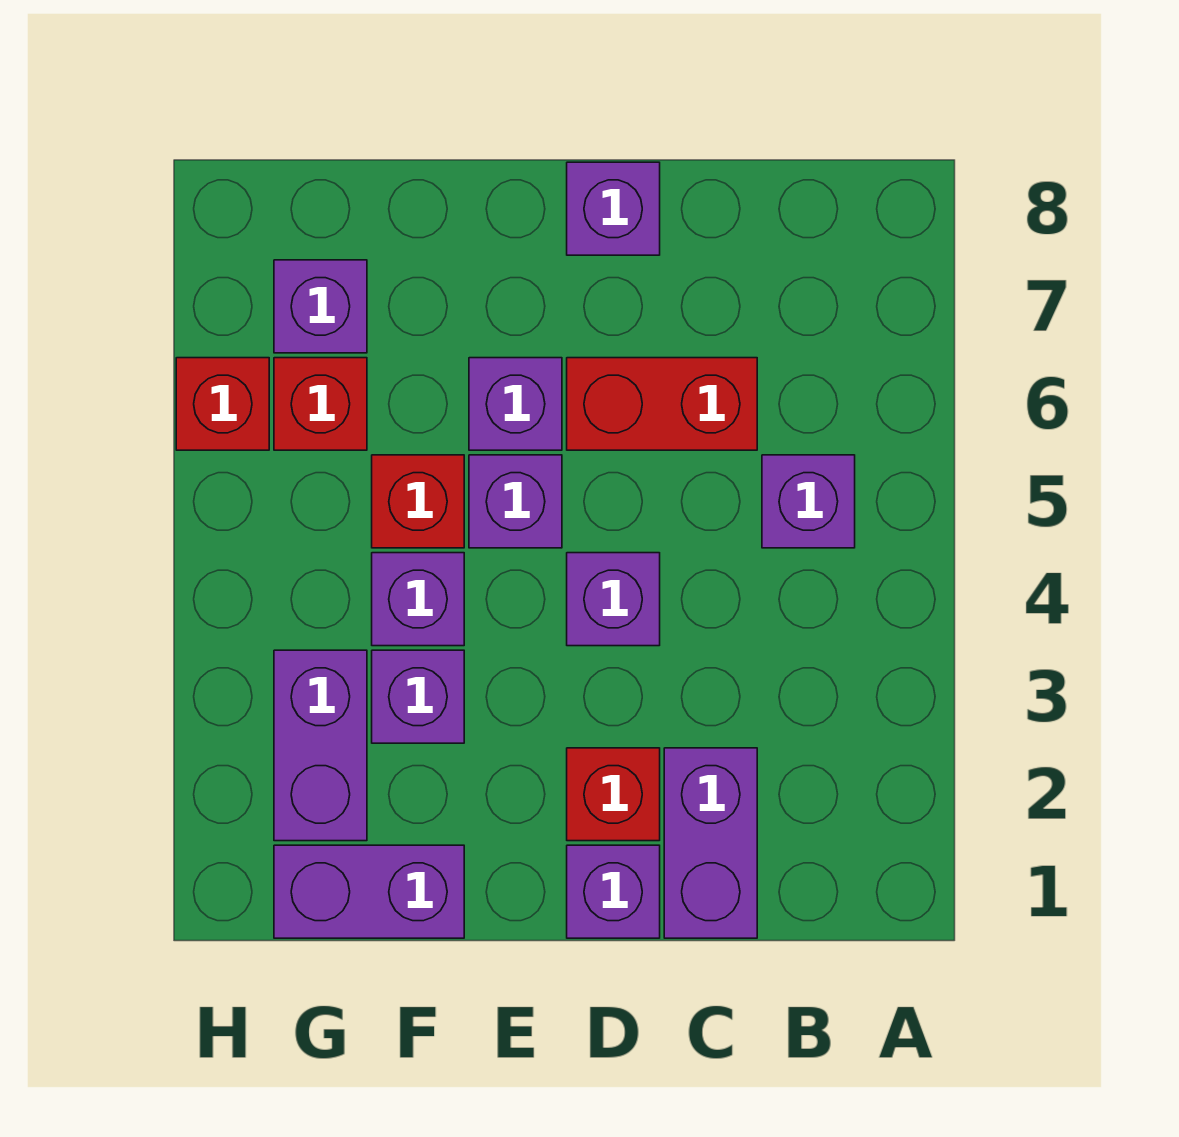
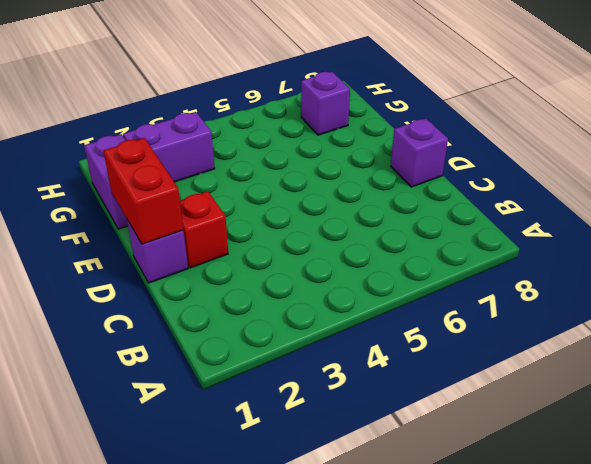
red brick D1:E1 level 2 -> red brick C6:D6 level 1
none -> purple brick B5 level 1
none -> purple brick C1:C2 level 1
none -> purple brick D4 level 1

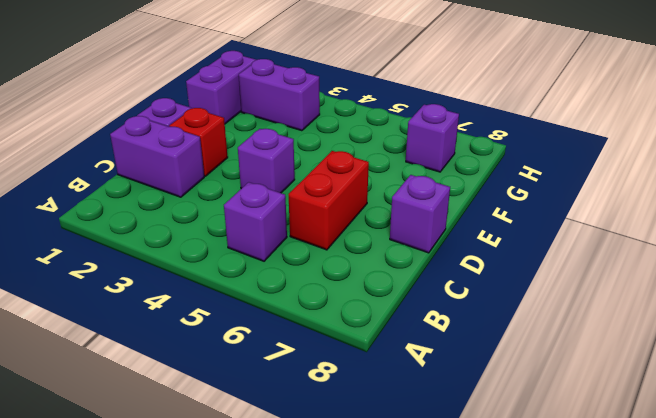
none -> purple brick E5 level 1
none -> purple brick E6 level 1
none -> purple brick F3 level 1

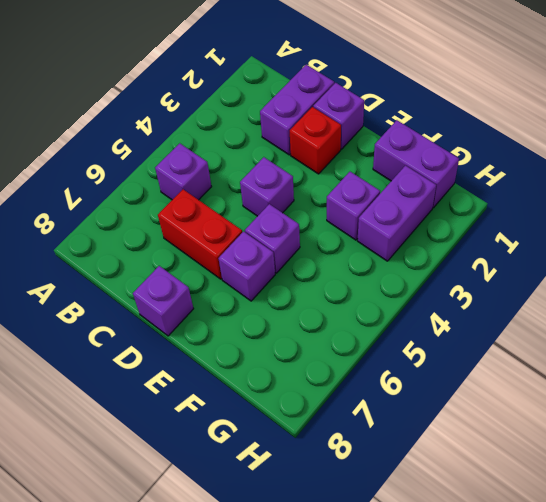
none -> purple brick F4 level 1
none -> red brick F5 level 1
none -> red brick G6 level 1

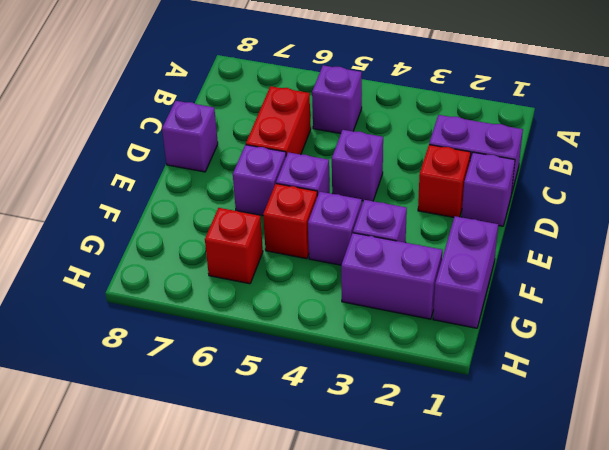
none -> purple brick G7 level 1
none -> red brick H6 level 1

